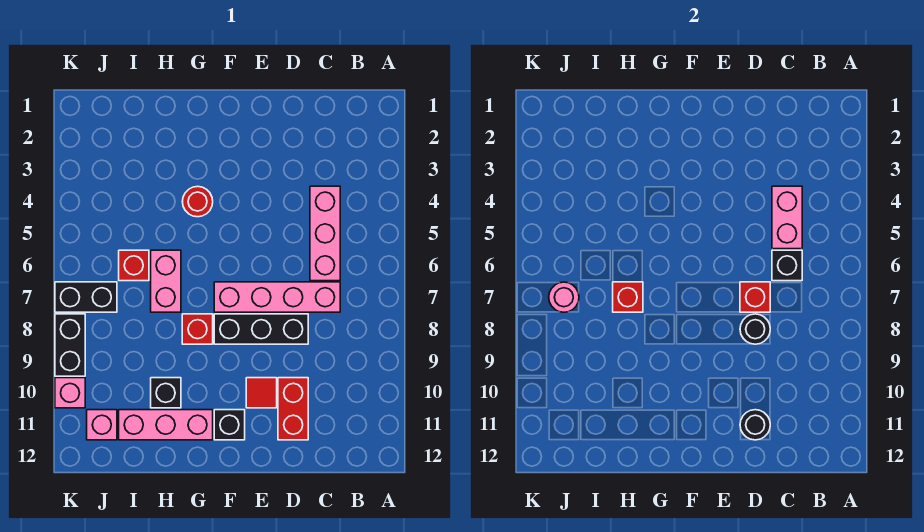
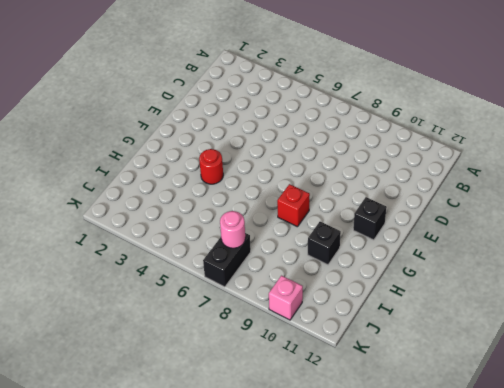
none -> pink brick C4:C6 level 1
none -> pink brick C7:F7 level 1
none -> black brick D8:F8 level 1

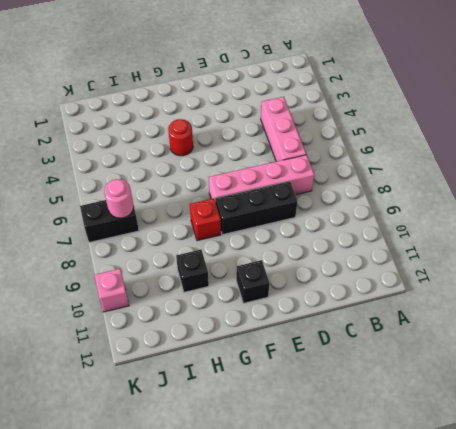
none -> red brick D10:D11 level 1
none -> red tile E10 level 1
none -> pink brick G11:I11 level 1

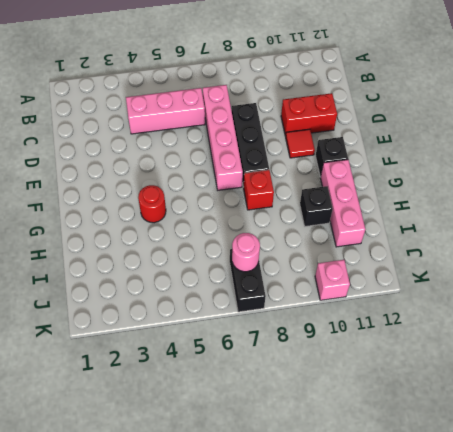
none -> pink brick H6:H7 level 1
none -> red brick I6 level 1
none -> pink brick J11 level 1

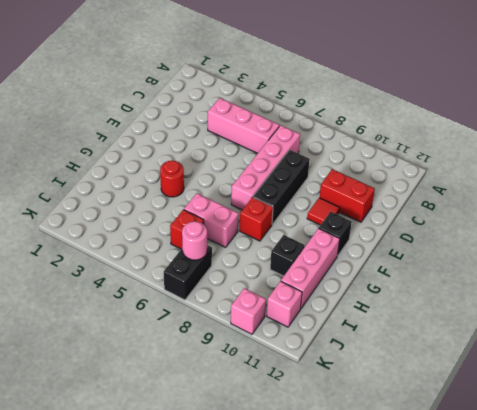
none -> black brick K8:K9 level 1
none -> pink brick C4:C5 level 2
none -> black brick C6 level 2

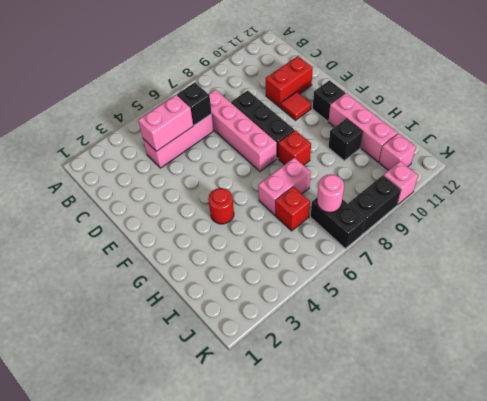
none -> red brick D7 level 2
none -> black round brick D8 level 2
none -> black round brick D11 level 2

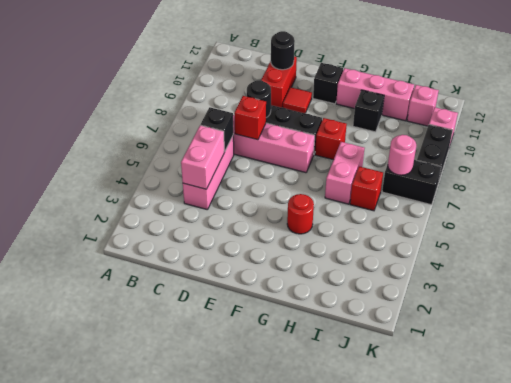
none -> red brick H7 level 2

